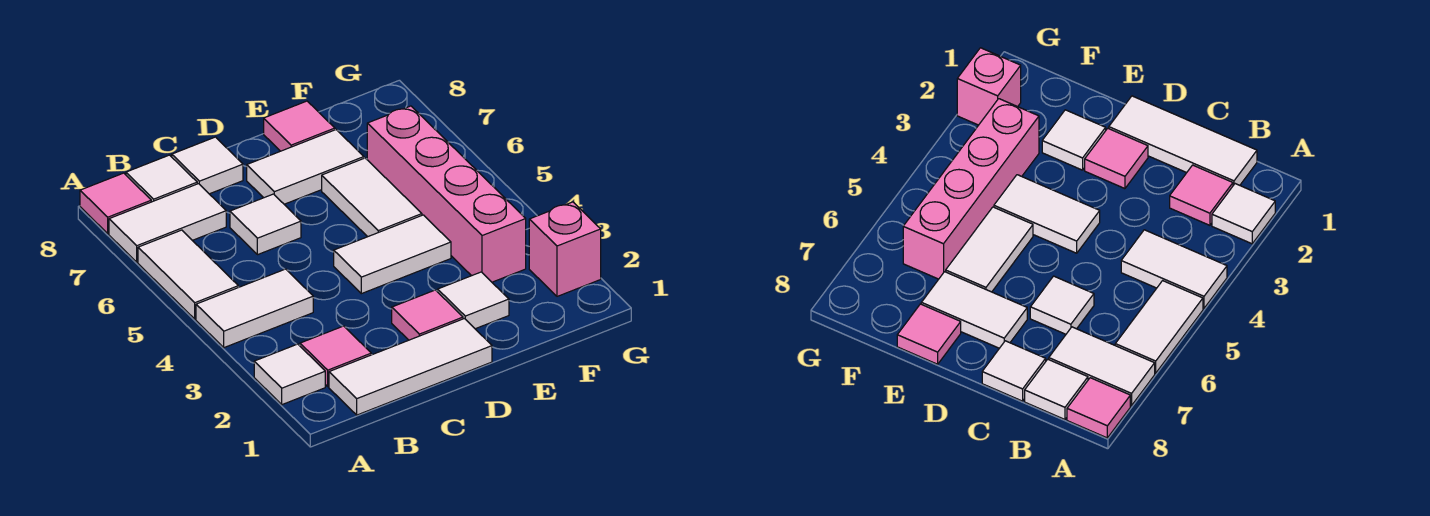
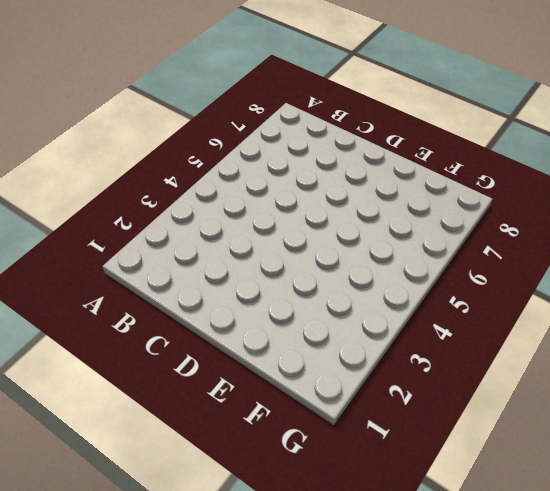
none -> white tile A2 level 1
none -> white tile A4:B4 level 1
none -> white tile A5:A6 level 1

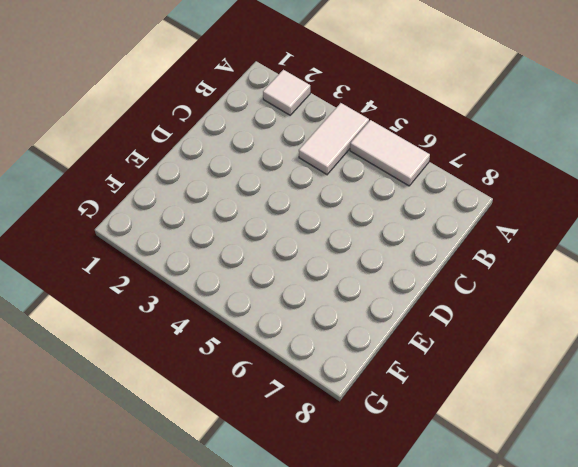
none -> white tile A7:B7 level 1
none -> pink tile A8 level 1
none -> white tile B1:D1 level 1

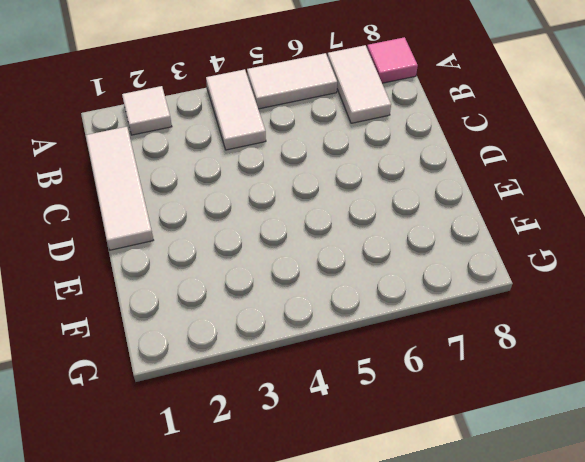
none -> pink tile B2 level 1
none -> white tile B8 level 1
none -> white tile C6 level 1

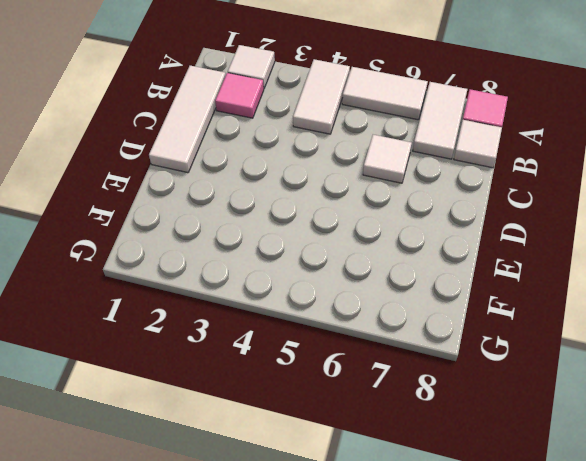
none -> white tile C8 level 1
none -> pink tile D2 level 1
none -> white tile D4:E4 level 1

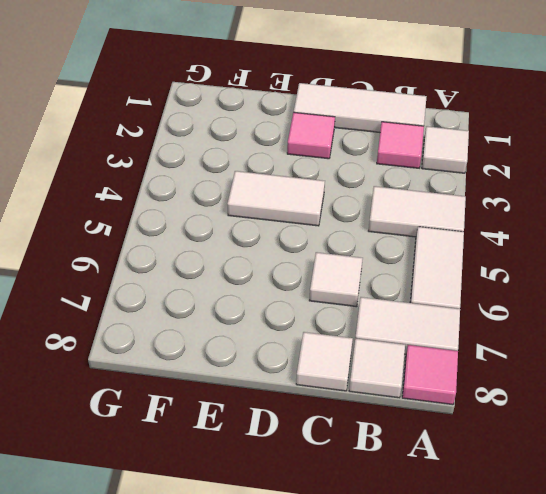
none -> white tile D7:E7 level 1
none -> white tile E2 level 1
none -> white tile E5:E6 level 1

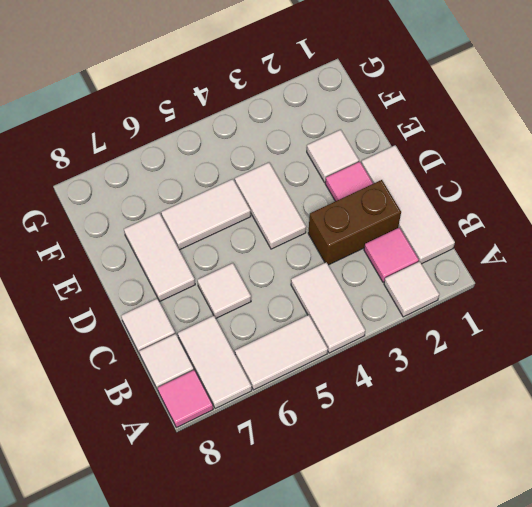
brown brick C2:C3 level 1 -> none
none -> pink tile E8 level 1
none -> pink brick F3:F6 level 1
none -> pink brick G2 level 1

